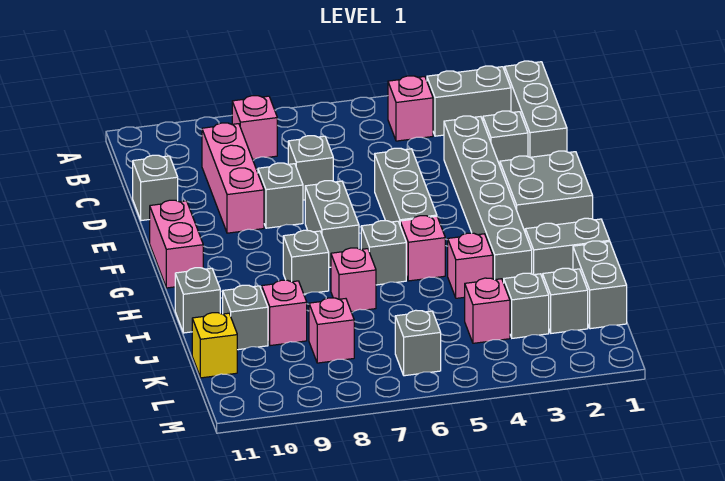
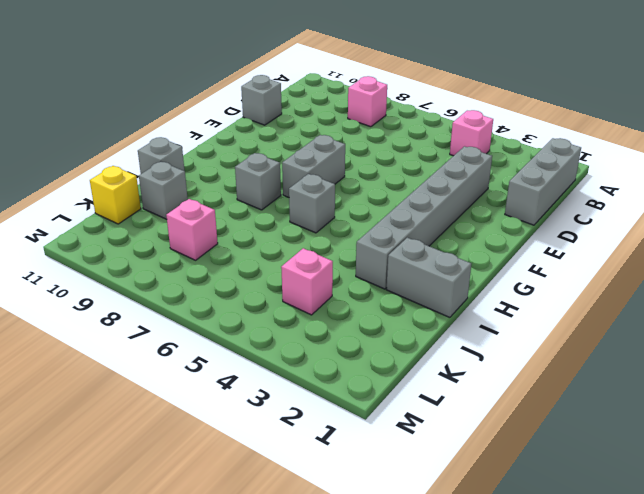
none -> grey brick B2:B3 level 1
none -> pink brick C9:E9 level 1
none -> grey brick D2 level 1
none -> grey brick D7 level 1

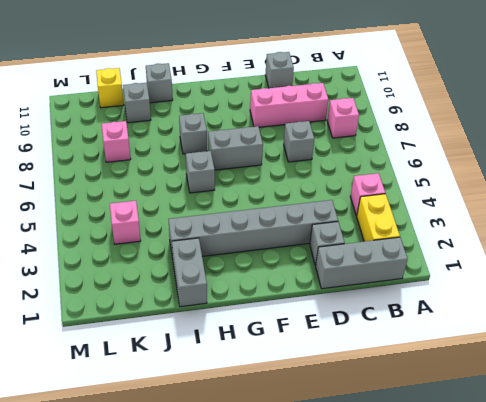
yellow brick B2:B3 level 1 -> grey brick B2:B3 level 1
none -> grey brick E5:G5 level 1
none -> grey brick E8 level 1
none -> grey brick F1:G2 level 1
none -> pink brick F11:G11 level 1

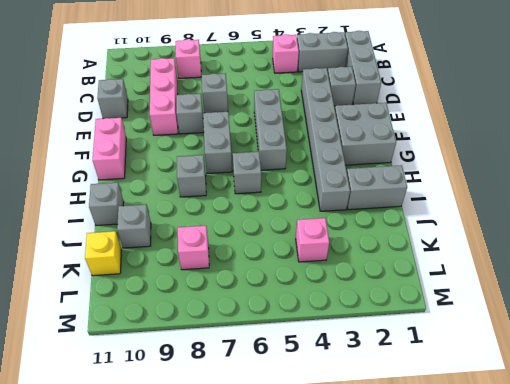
none -> pink brick H5 level 1
none -> pink brick I4 level 1
none -> pink brick I7 level 1
none -> grey brick J1:K1 level 1

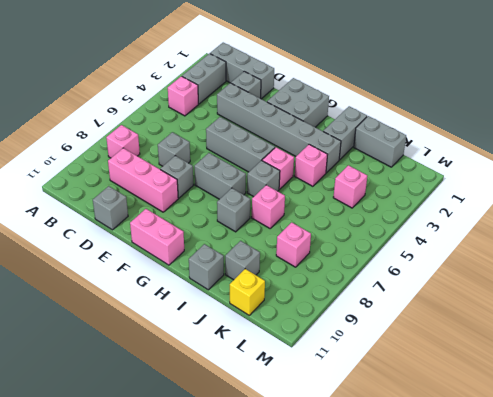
none -> pink brick J9 level 1
none -> grey brick K2 level 1
none -> grey brick K3 level 1
none -> grey brick L6 level 1

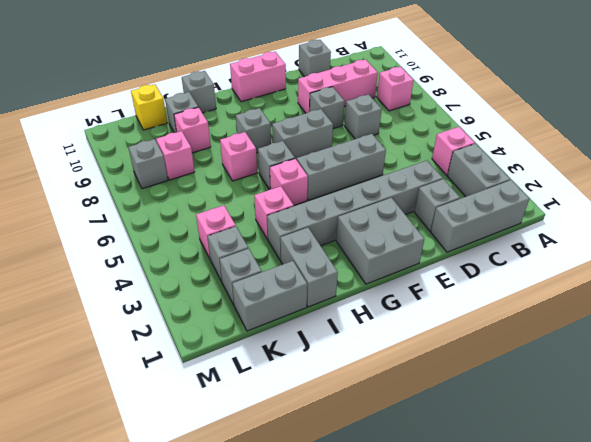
grey brick L8 level 1 -> grey brick L6 level 1

